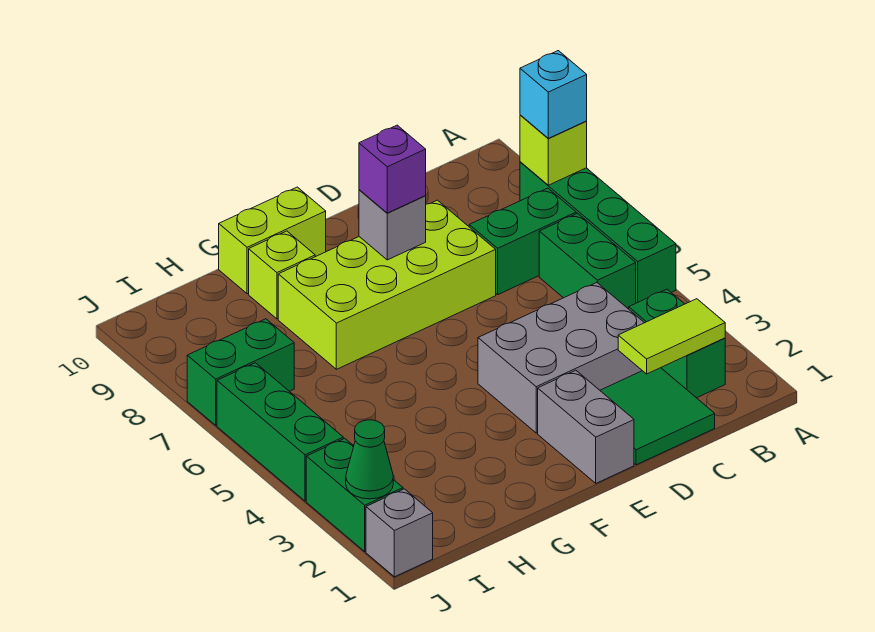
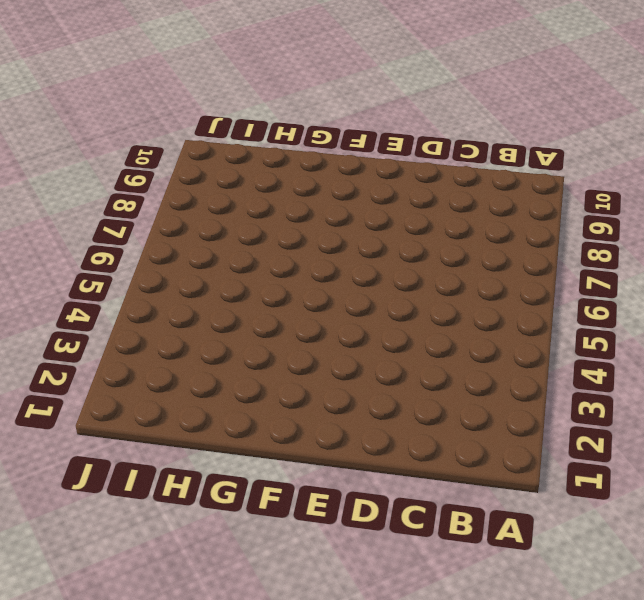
none -> green brick A5:A8 level 1
none -> green brick B2:B3 level 1
none -> green brick B5:B6 level 1

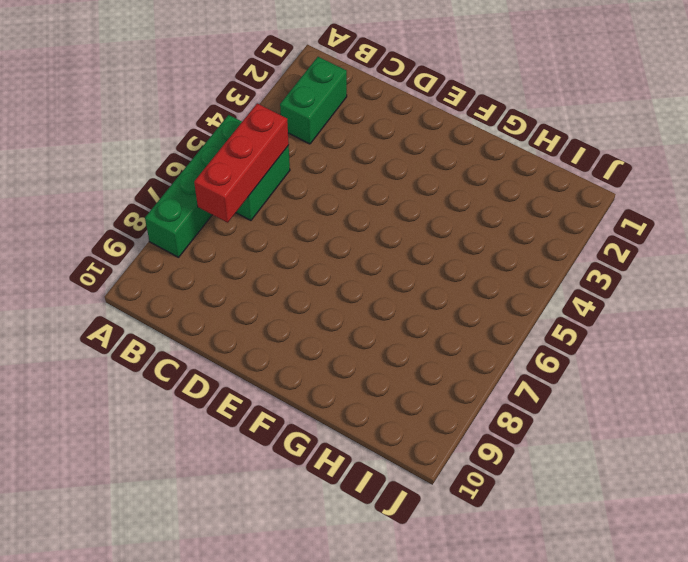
red brick B5:B7 level 2 -> none
none -> green brick B7:C7 level 1
none -> green tile C1:D2 level 1
none -> grey brick C3:E4 level 1

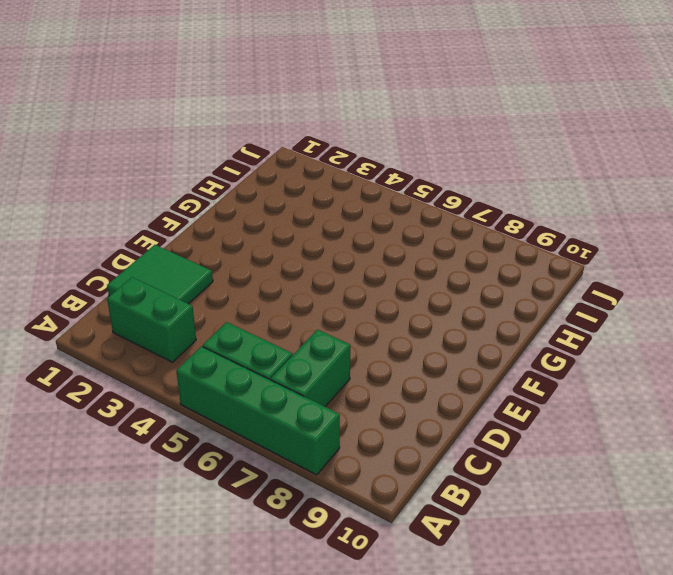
none -> grey brick C3:E4 level 1
none -> lime brick D7:G8 level 1
none -> grey brick E1:E2 level 1

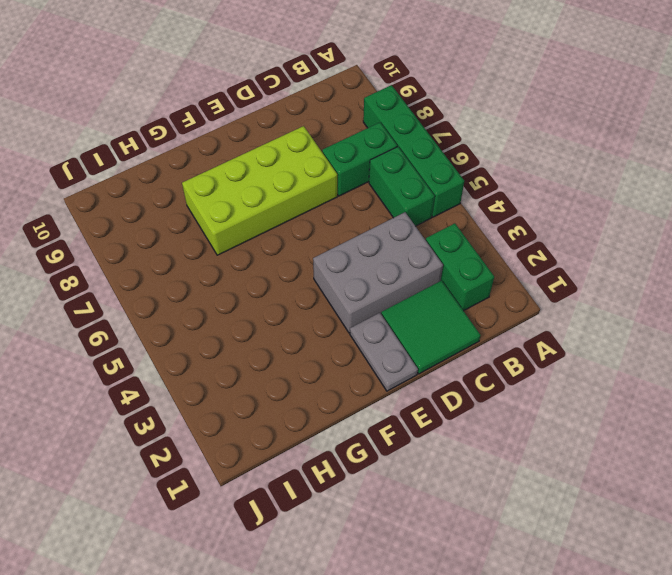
grey plate E1:E2 level 1 -> grey brick E1:E2 level 1
none -> lime brick F10:G10 level 1
none -> lime brick G9 level 1
none -> green brick I7:J7 level 1

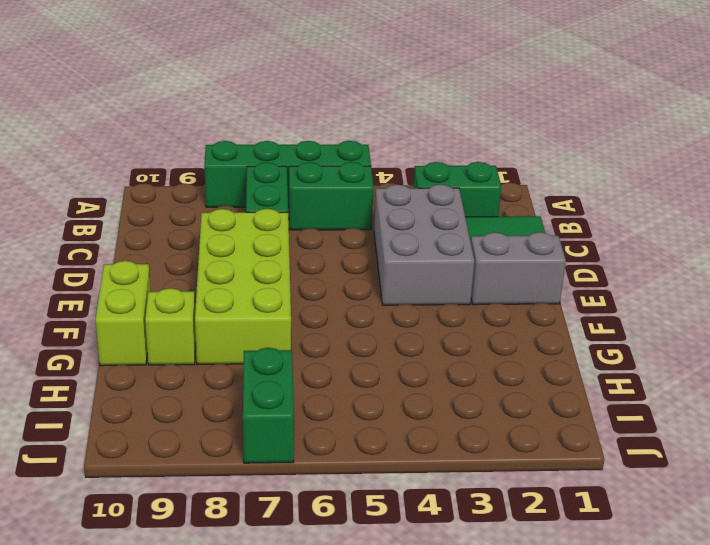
none -> grey brick J1 level 1
none -> green brick J2:J3 level 1
none -> green brick J4:J6 level 1

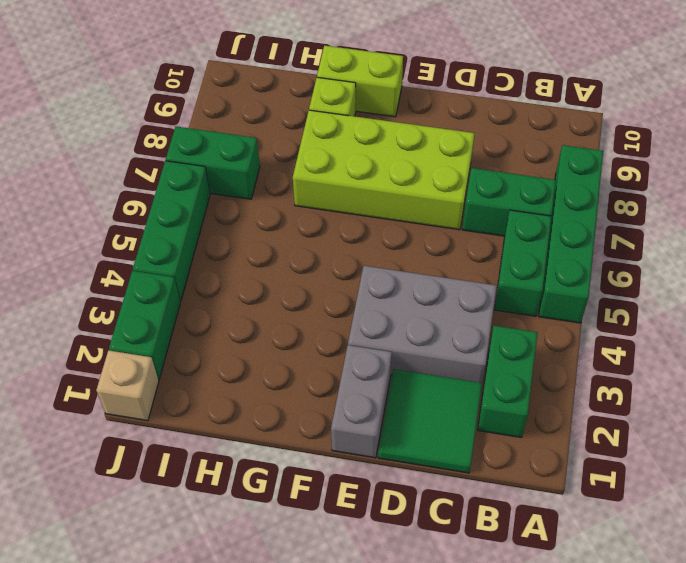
tan brick J1 level 1 -> grey brick J1 level 1
none -> lime brick A8 level 2
none -> lime tile B2:C2 level 2
none -> grey brick E8 level 2

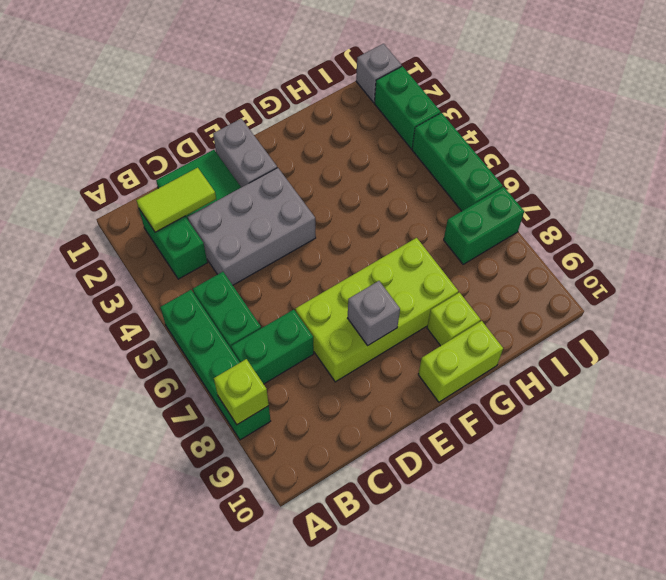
none -> green cone J2 level 2
none -> cyan brick A8 level 3
none -> purple brick E8 level 3

